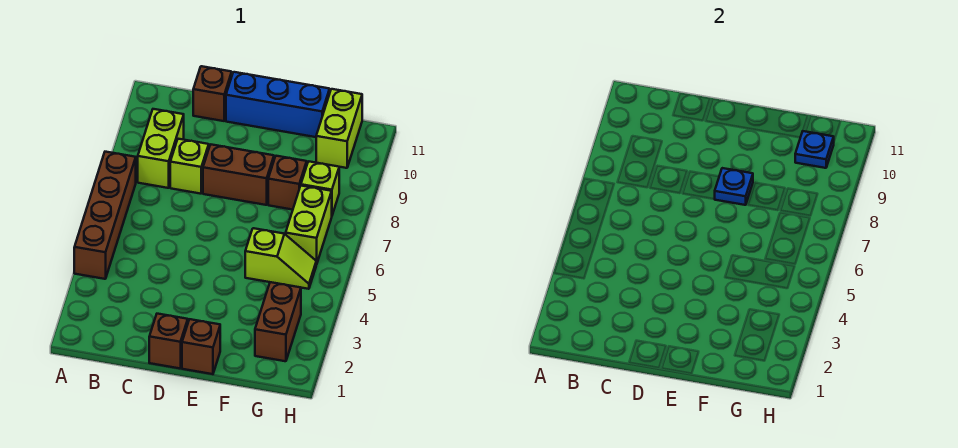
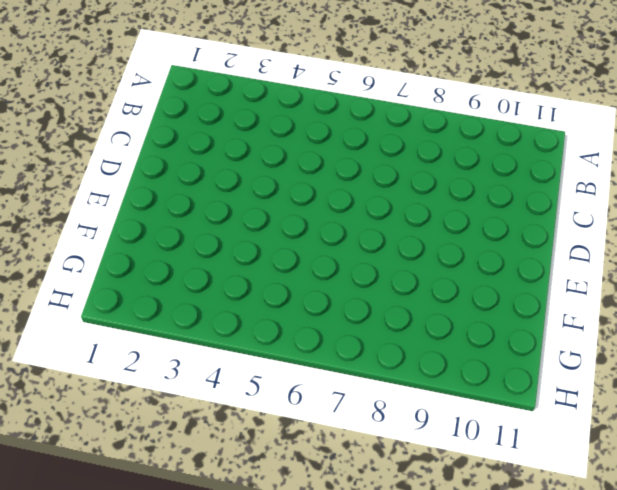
none -> brown brick A4:A7 level 1
none -> lime brick B8:B9 level 1
none -> lime brick C8 level 1

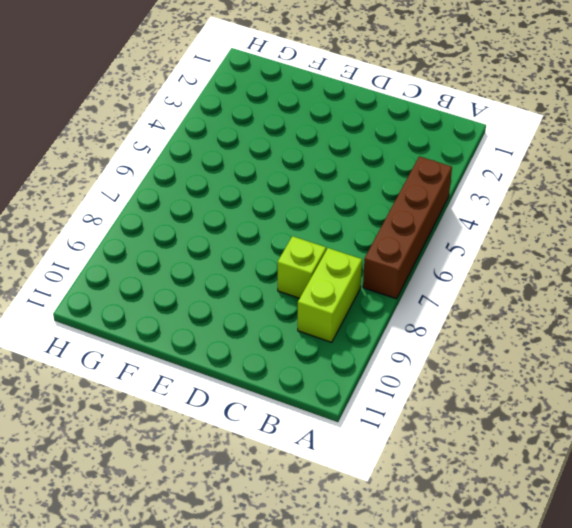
none -> brown brick C11 level 1
none -> brown brick D1 level 1
none -> brown brick D8:E8 level 1

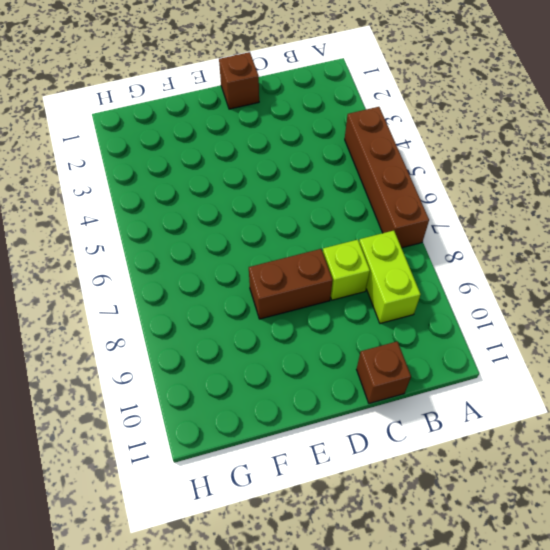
none -> blue brick D11:F11 level 1
none -> brown brick E1 level 1
none -> lime slope F5:G5 level 1 top F

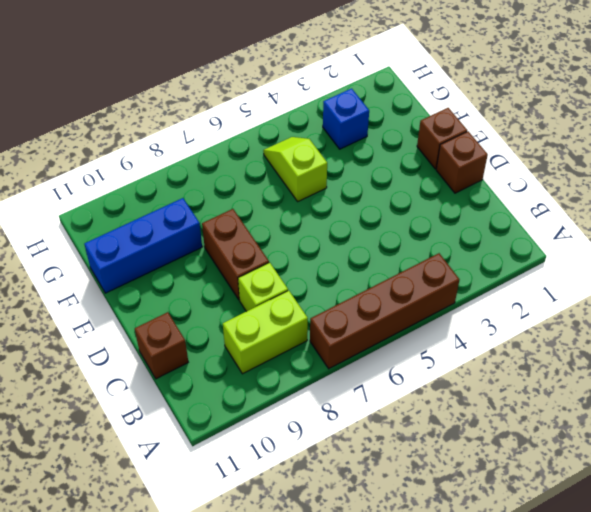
blue brick F9:F11 level 1 -> blue brick D11:F11 level 1
blue brick G3 level 1 -> brown brick G2:G3 level 1
none -> brown brick F8 level 1
none -> lime brick G6:G7 level 1
none -> lime brick G8 level 1

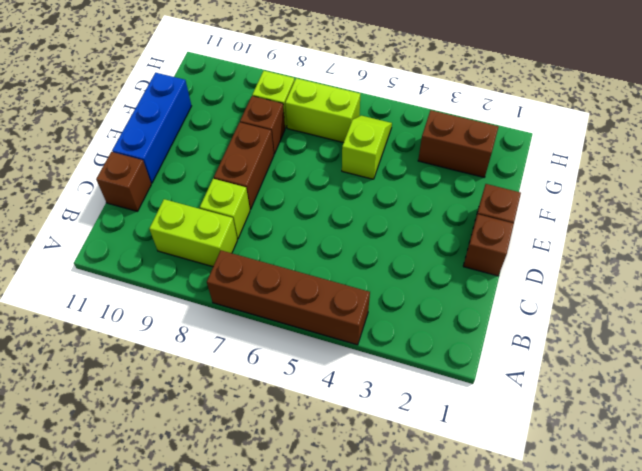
none -> lime brick G10:G11 level 1
none -> blue plate E8 level 2
none -> blue plate G10 level 2

